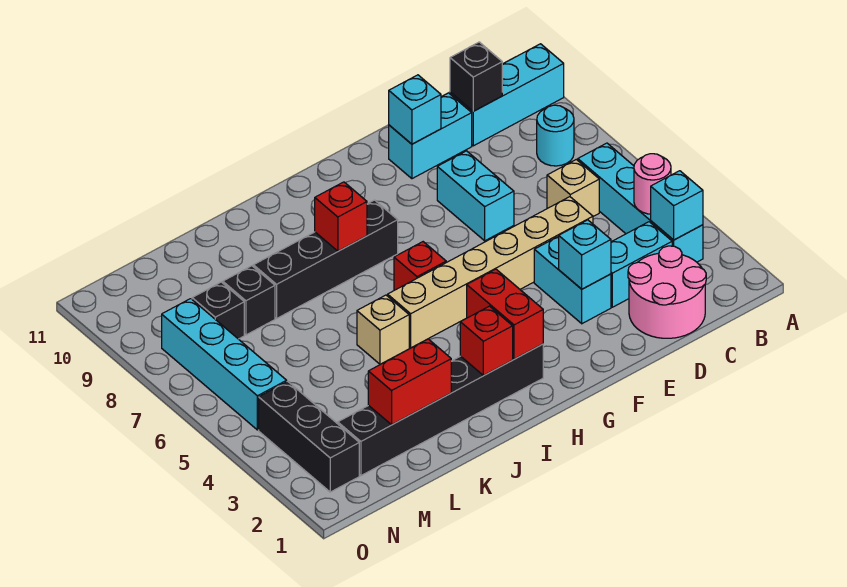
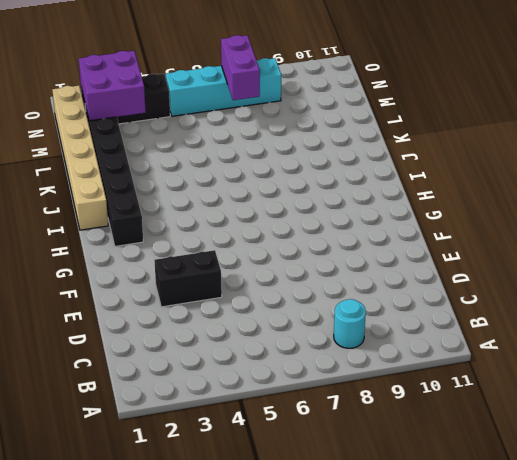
black brick E3:E4 level 1 -> cyan brick E3:E4 level 1
tan brick I1:N1 level 1 -> tan brick D5:I5 level 1
purple brick M2:N3 level 2 -> none
purple brick M7:N7 level 2 -> none
none -> cyan brick A10:C10 level 1
none -> cyan brick B3:B6 level 1
none -> pink round brick C1:D2 level 1

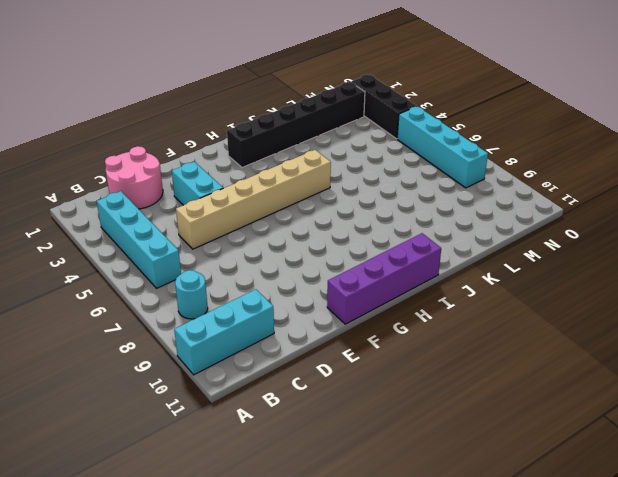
purple brick F11:I11 level 1 -> none
none -> cyan brick C3:D3 level 1
none -> tan brick C6 level 1
none -> cyan brick D10:E10 level 1

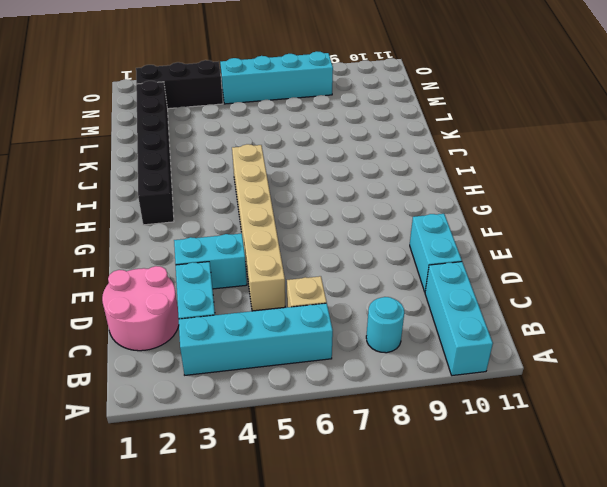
none -> cyan brick E7:E8 level 1
none -> red brick H6 level 1
none -> black brick H8:K8 level 1

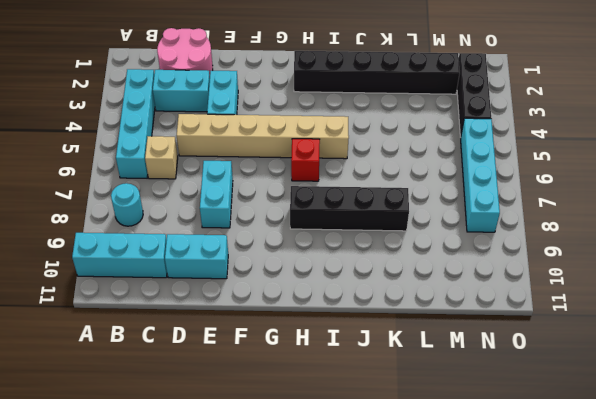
none -> tan brick J5 level 1
none -> black brick L8 level 1
none -> black brick M8 level 1

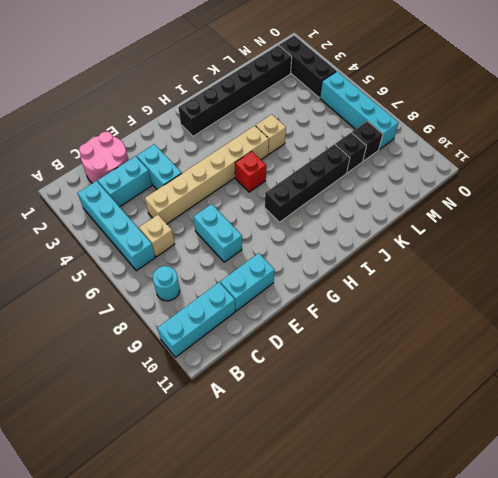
none -> cyan brick B3 level 2
none -> pink round brick B4 level 2
none -> black brick C10 level 2

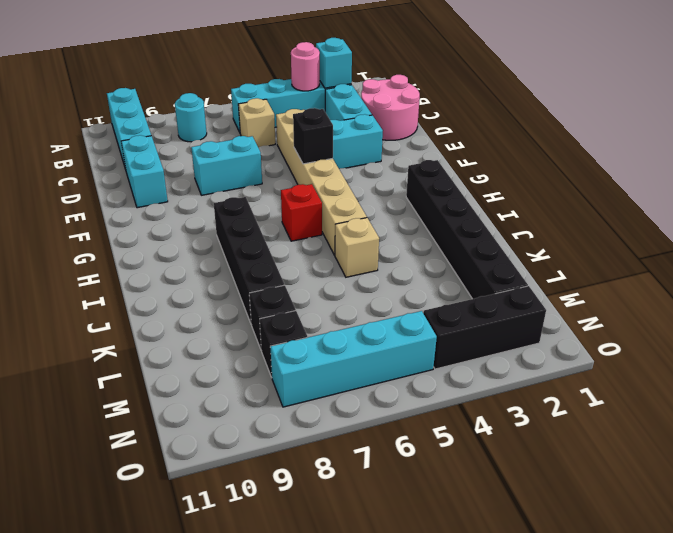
black brick F5 level 2 -> black brick C10 level 2
none -> cyan brick E3 level 2
none -> cyan brick E10 level 2
none -> red brick H2:H3 level 2

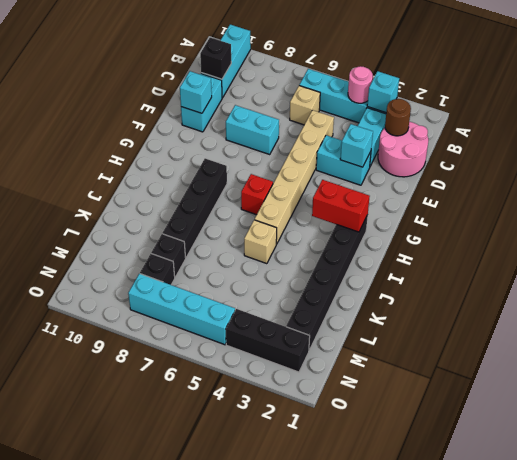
brown round brick C2 level 2 -> none
none -> cyan round brick B8 level 1
none -> red brick I2 level 2
none -> red brick I8 level 2

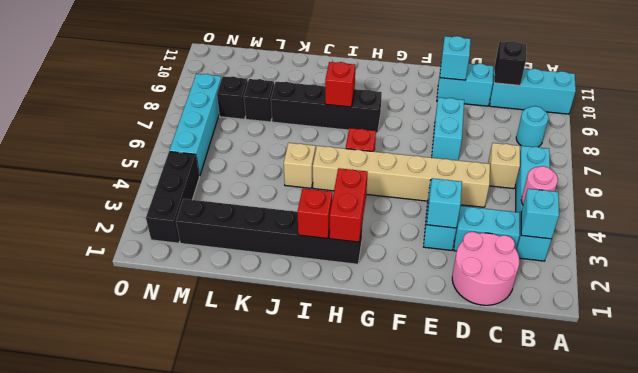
none -> red brick K2:L2 level 2

